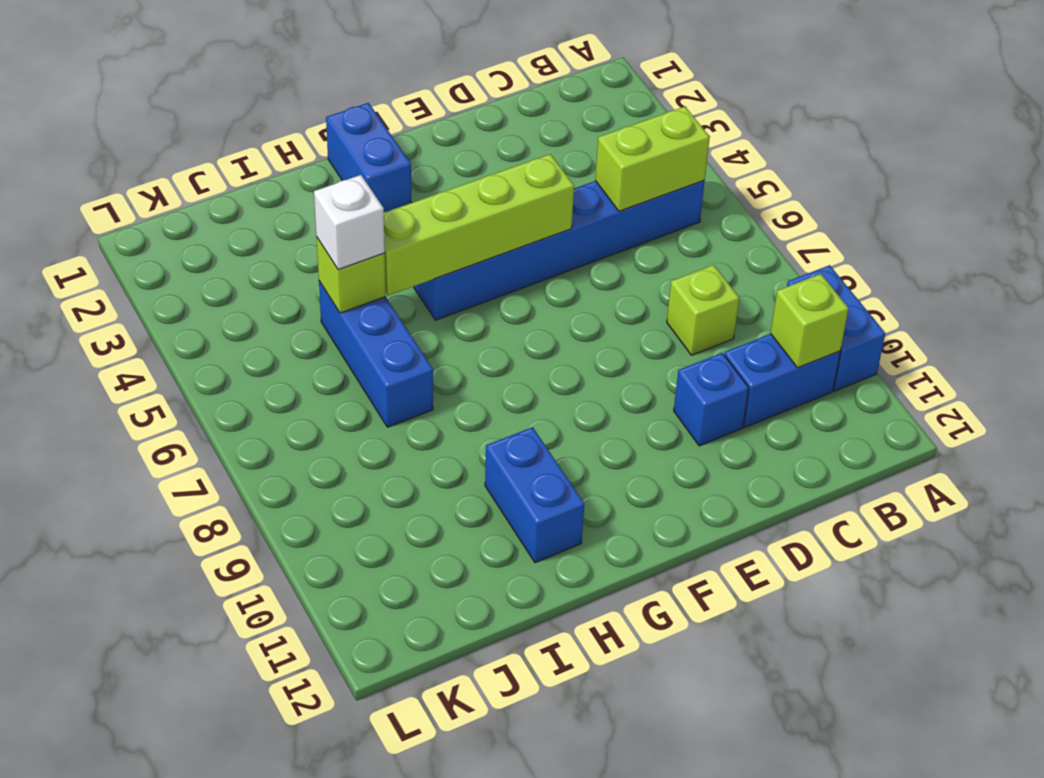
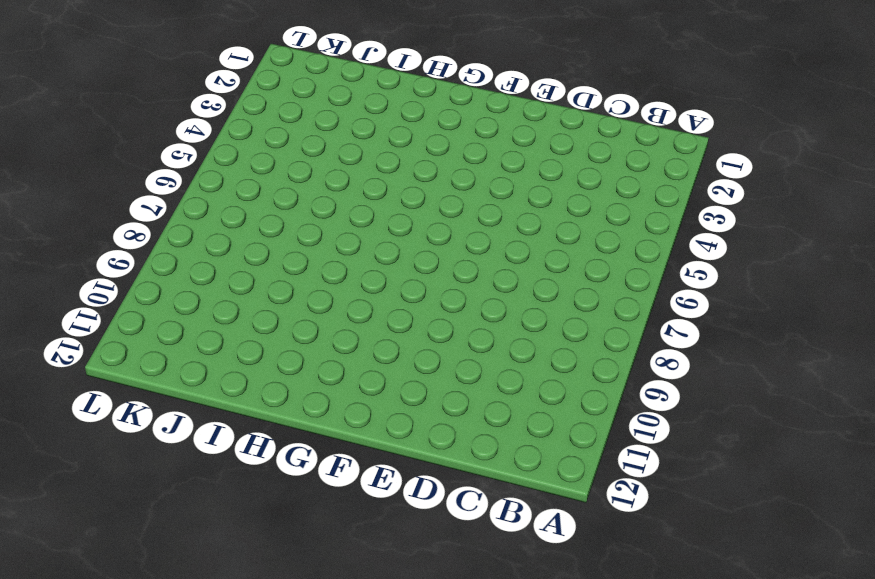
none -> blue brick A9:A10 level 1
none -> blue brick B5:G5 level 1
none -> blue brick B10:C10 level 1

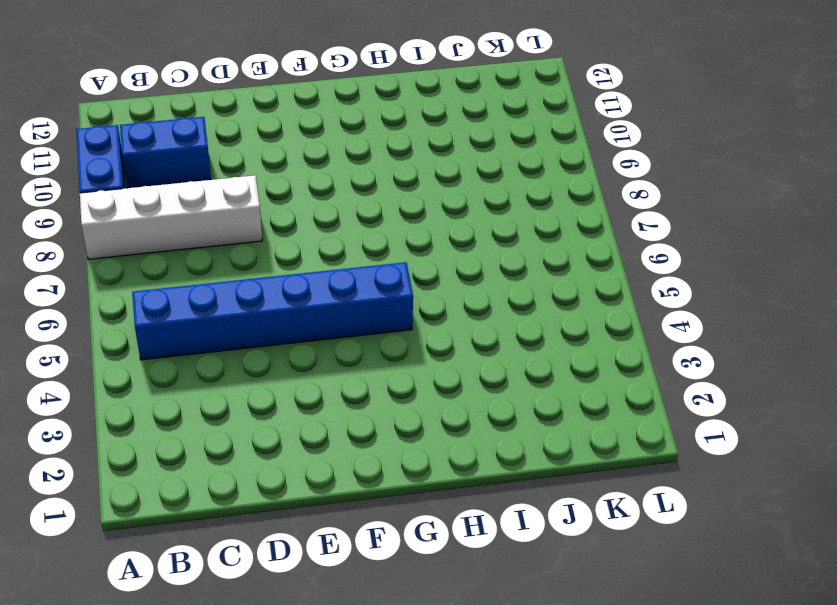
white brick A8:D8 level 1 -> lime brick C8 level 1
none -> blue brick D10 level 1
none -> blue brick G1:G2 level 1
none -> blue brick H10:H11 level 1

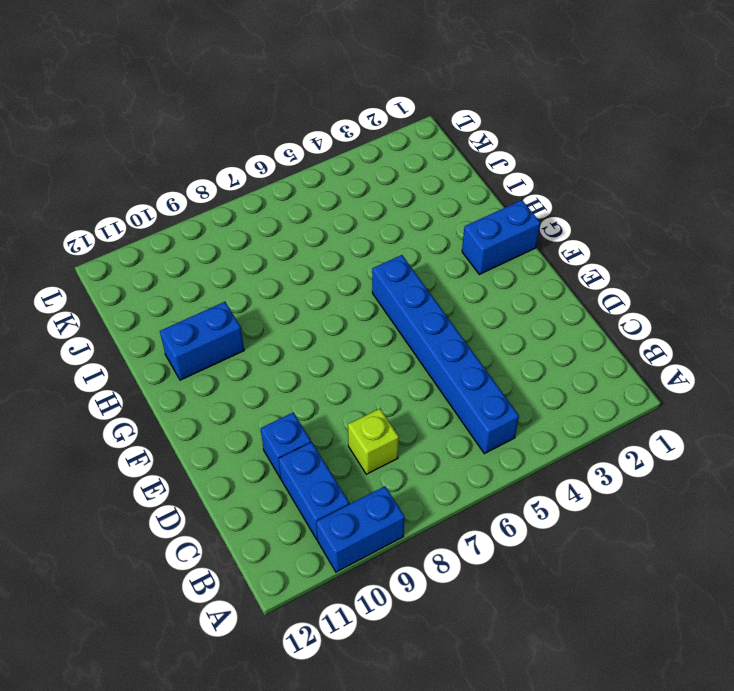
none -> blue brick I5:I7 level 1
none -> lime brick B5:C5 level 2
none -> lime brick B10 level 2

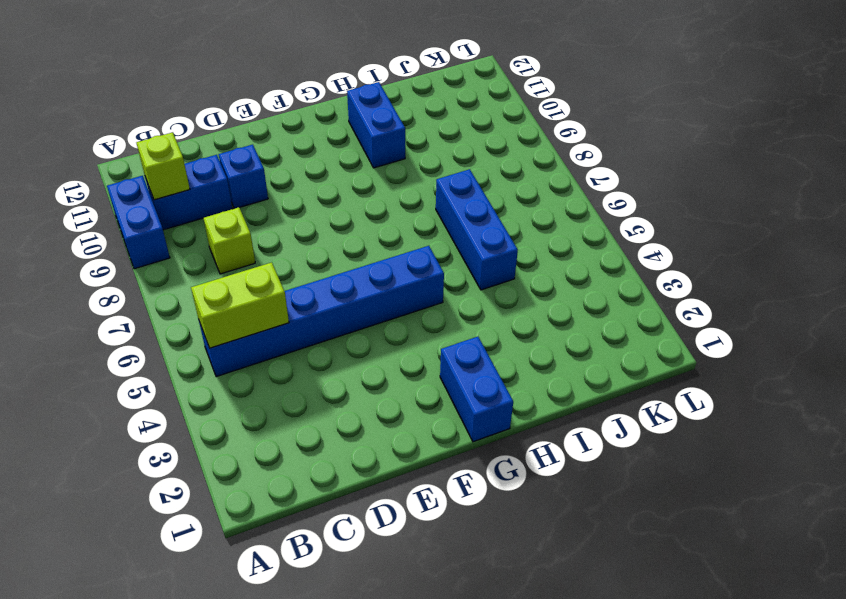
none -> lime brick E5:H5 level 2
none -> lime brick I5 level 2
none -> white brick I5 level 3

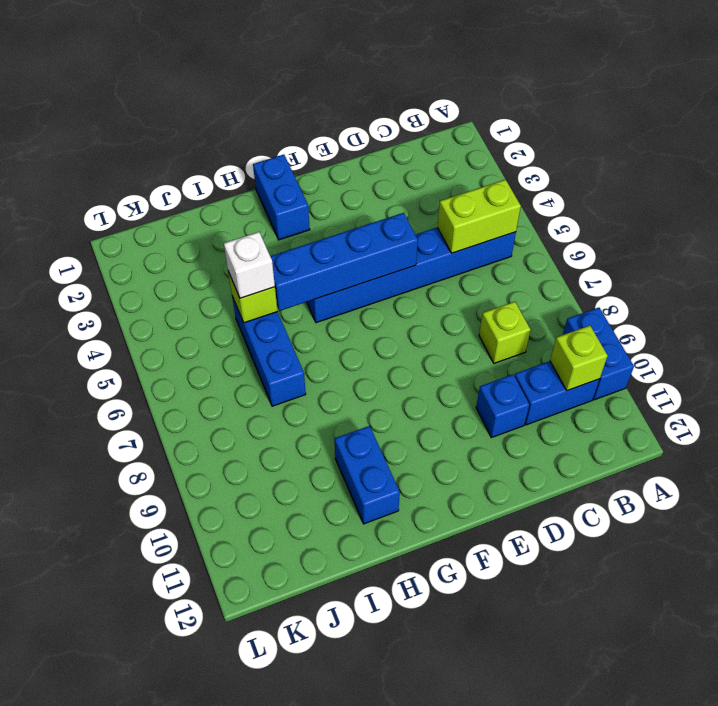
blue brick E5:H5 level 2 -> lime brick E5:H5 level 2

